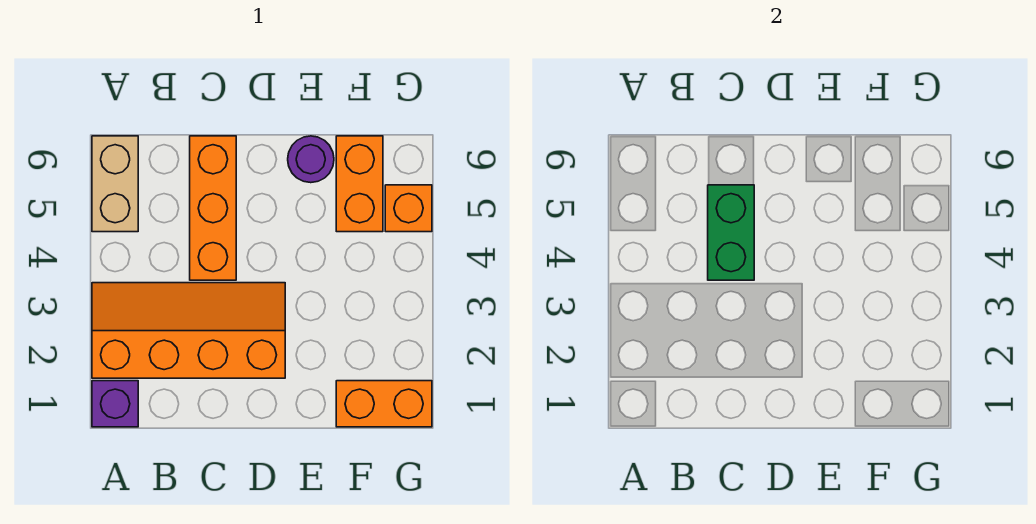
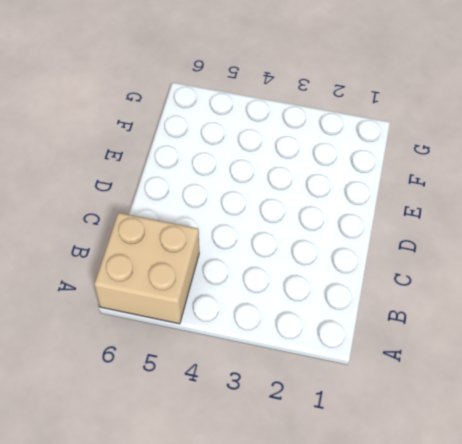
tan brick A5:B6 level 1 -> tan brick A5:A6 level 1
none -> purple brick A1 level 1
none -> orange slope A2:D3 level 1 top 2

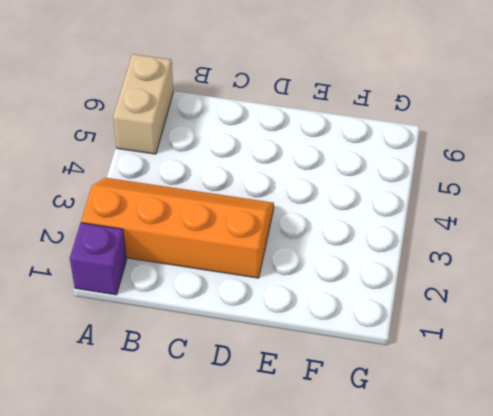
none -> orange brick C4:C6 level 1
none -> purple round brick E6 level 1

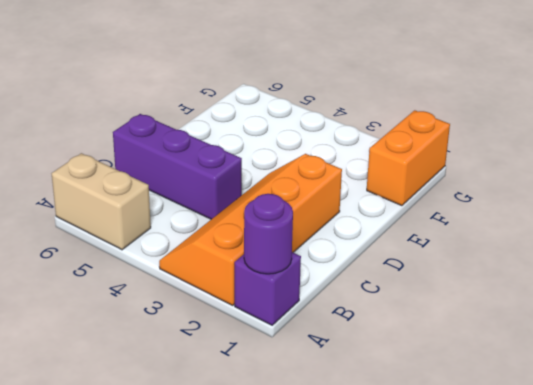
purple round brick A1 level 2 -> purple round brick E6 level 1
purple brick C4:C6 level 1 -> orange brick C4:C6 level 1
none -> orange brick F5:F6 level 1
none -> orange brick G5 level 1

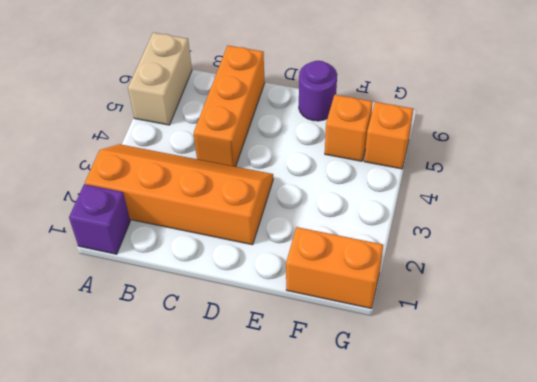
orange brick F5 level 1 -> orange brick F5:F6 level 1
none -> green brick C4:C5 level 2

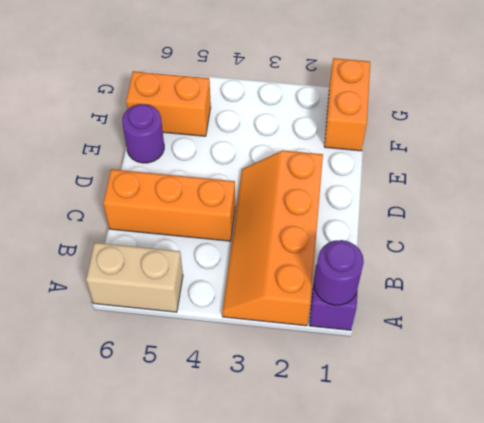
purple round brick A1 level 2 -> none
none -> orange brick G5 level 1
none -> green brick C4:C5 level 2

